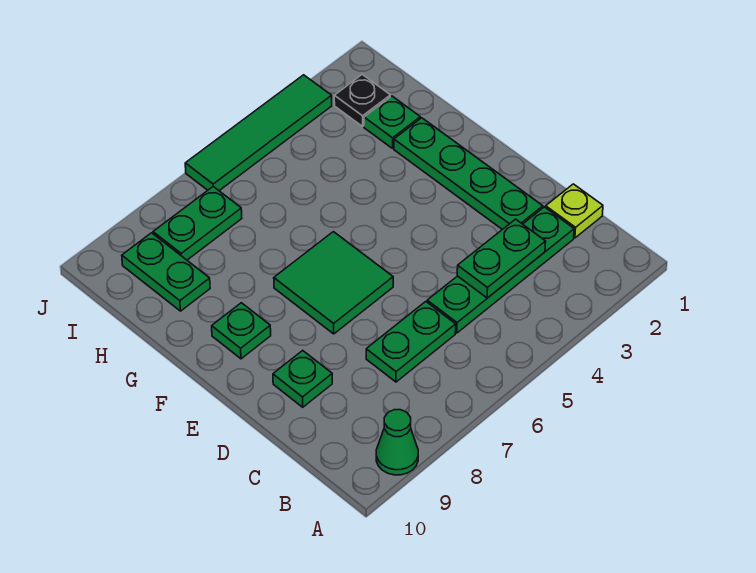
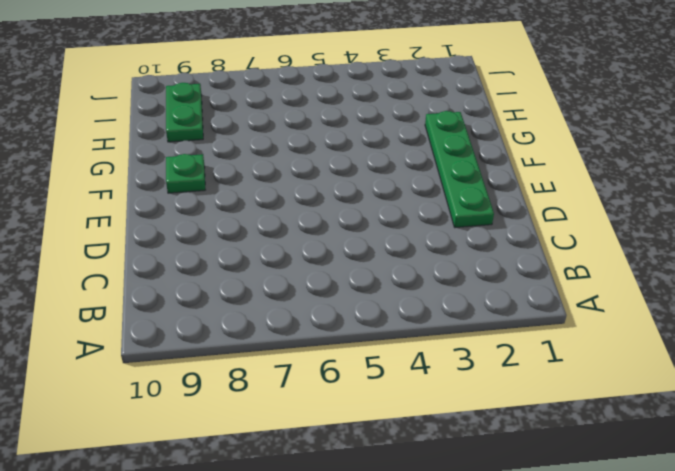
none -> green cone A9 level 1
none -> lime plate C1 level 1
none -> green plate C2:C5 level 1

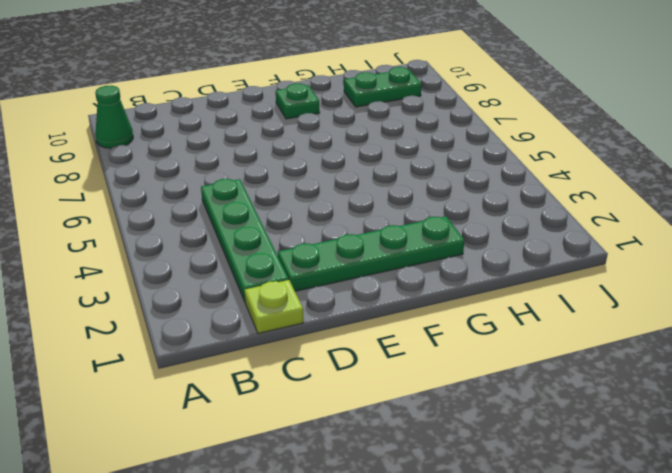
none -> green plate C6:C7 level 1
none -> green plate D9 level 1
none -> green tile E6:F7 level 1

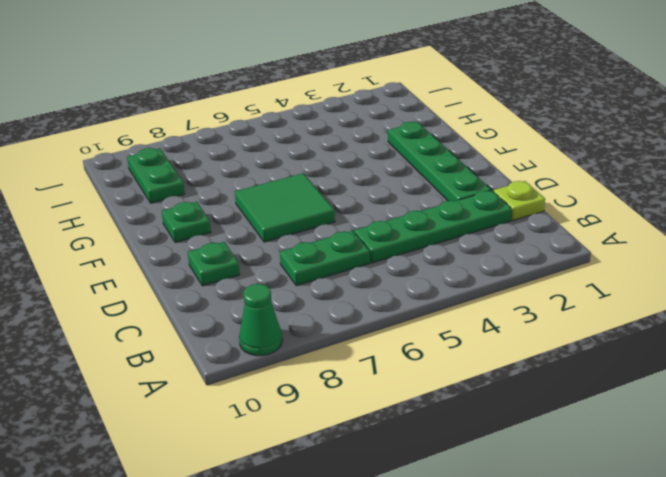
none -> green plate H2 level 1
none -> black plate I2 level 1
none -> green plate I7:I8 level 1

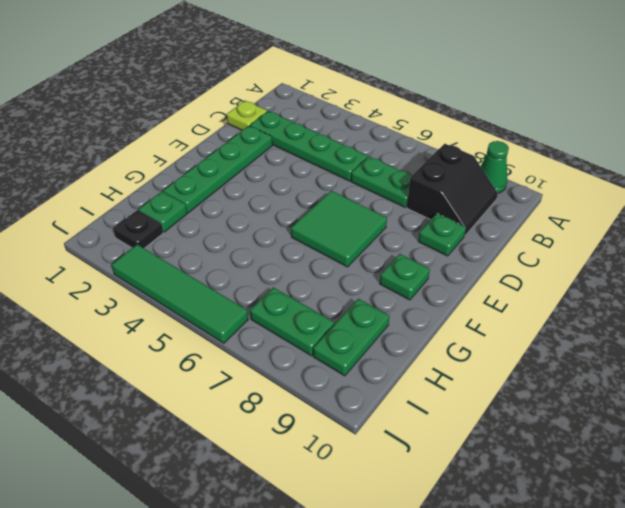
black slope B8:C9 level 1 top 8 -> none
none -> green plate C3:C4 level 2

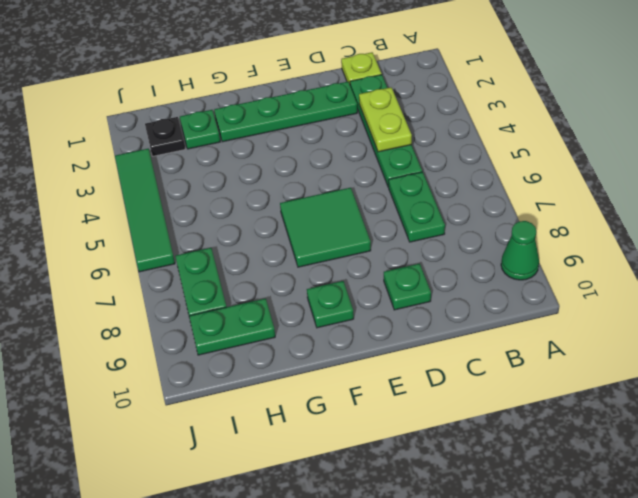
lime plate C3:C4 level 2 -> green plate C3:C4 level 2

